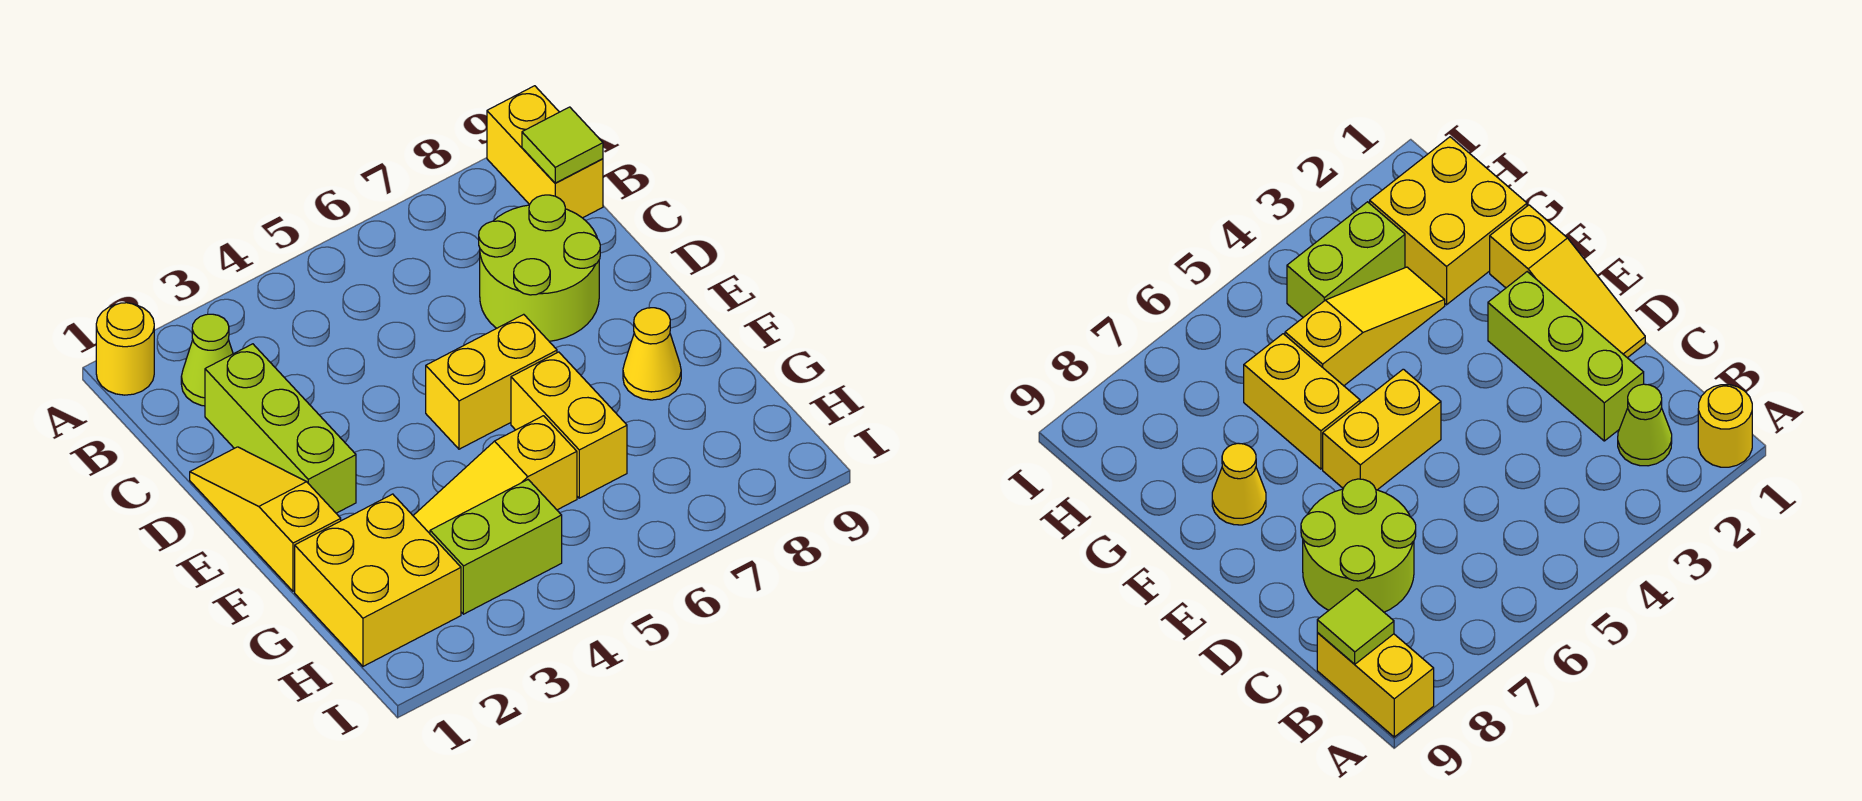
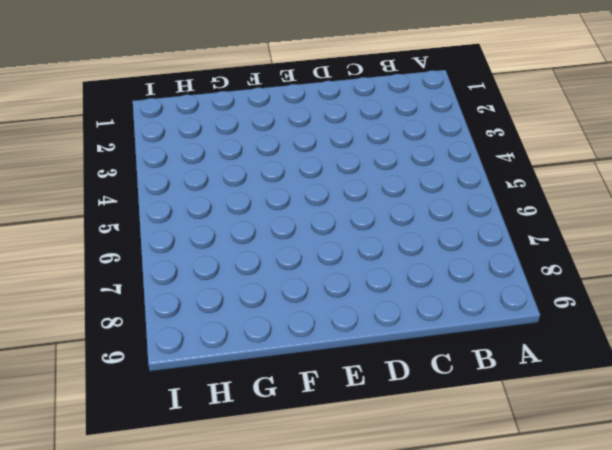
none -> yellow round brick A1 level 1
none -> yellow brick A9:B9 level 1
none -> lime cone B2 level 1

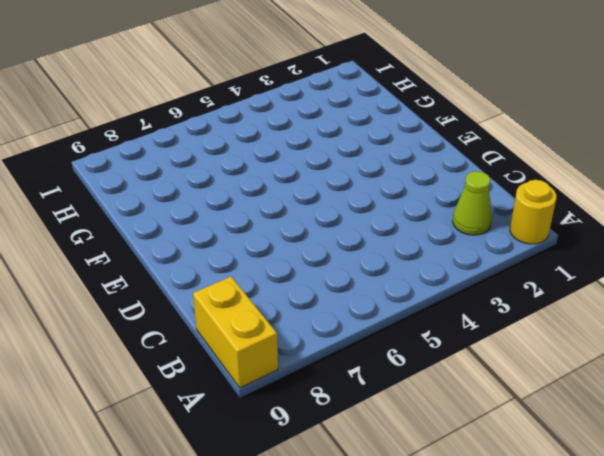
none -> lime brick C2:E2 level 1
none -> lime round brick C7:D8 level 1
none -> yellow slope D1:F1 level 1 top F

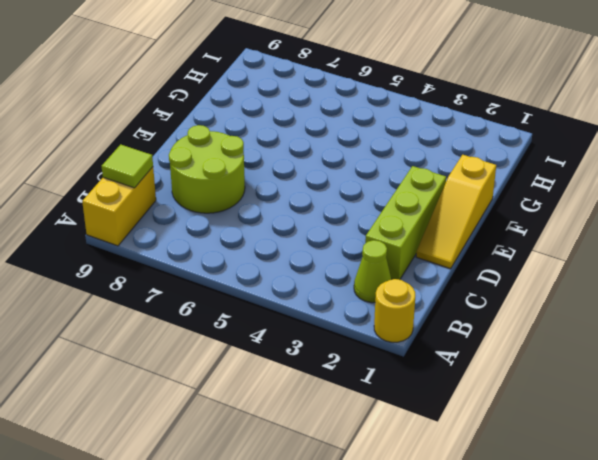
none -> yellow brick E5:E6 level 1
none -> yellow brick F6:G6 level 1
none -> yellow cone F8 level 1

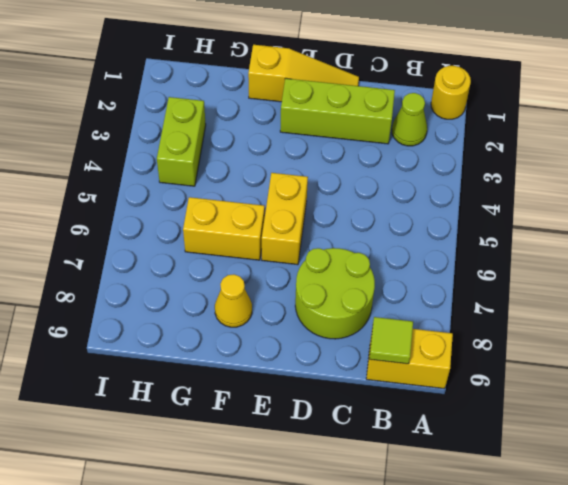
none -> yellow brick G1:H2 level 1
none -> yellow slope G3:G5 level 1 top 5

